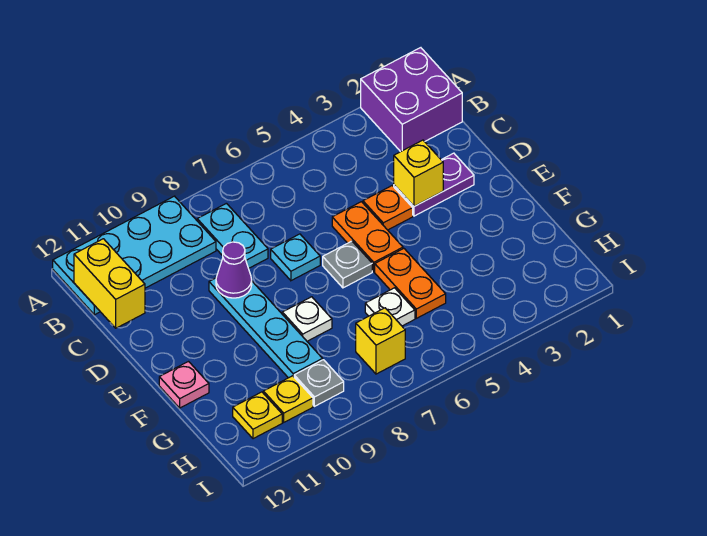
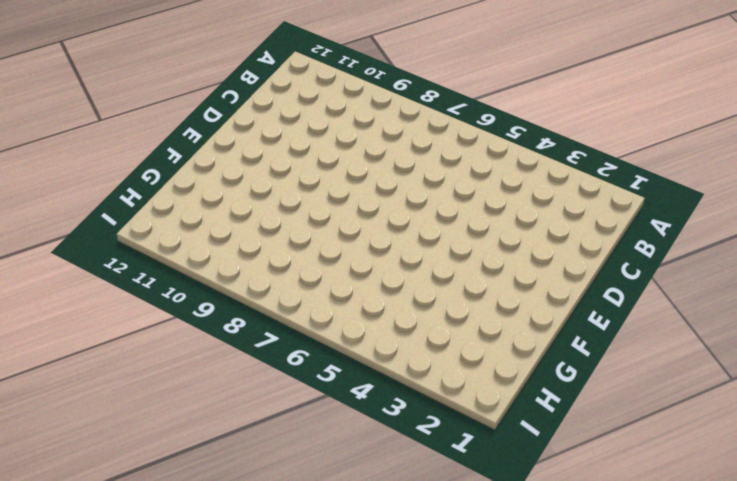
none -> purple brick A1:B2 level 1
none -> cyan plate A9:B12 level 1
none -> cyan plate B8:C8 level 1

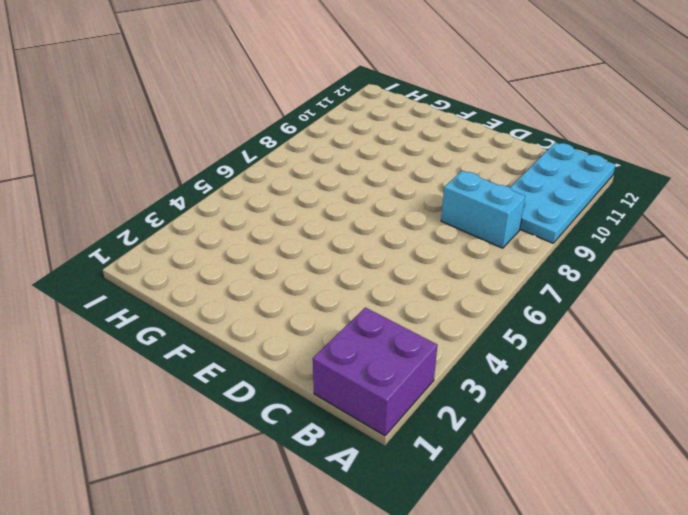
cyan brick B8:C8 level 1 -> cyan plate B8:C8 level 1
none -> purple plate D2:D3 level 1
none -> orange plate D4 level 1
none -> orange plate D5:E5 level 1

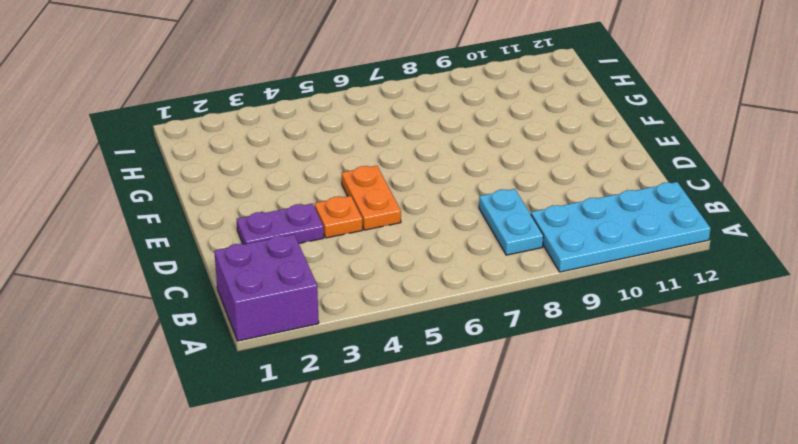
none -> cyan plate D7 level 1
none -> cyan plate D9:G9 level 1
none -> grey plate E6 level 1

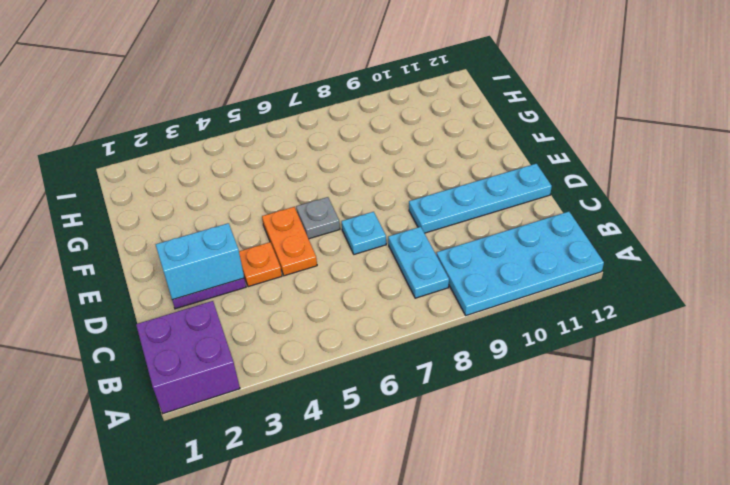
cyan brick D2:D3 level 2 -> yellow brick D3 level 2
cyan plate D9:D12 level 1 -> cyan plate D9:G9 level 1
none -> orange plate F5:G5 level 1
none -> white plate F8 level 1
none -> pink plate F12 level 1

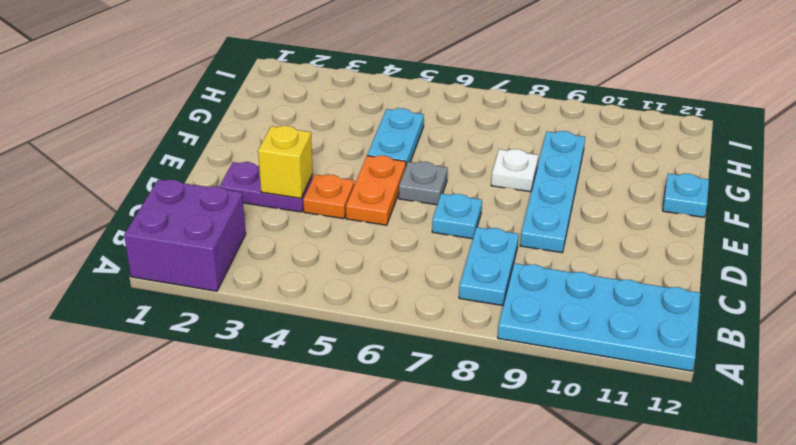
cyan plate F5:G5 level 1 -> orange plate F5:G5 level 1
cyan plate F12 level 1 -> pink plate F12 level 1
none -> white plate G6 level 1
none -> yellow brick H7 level 1
none -> grey plate H9 level 1

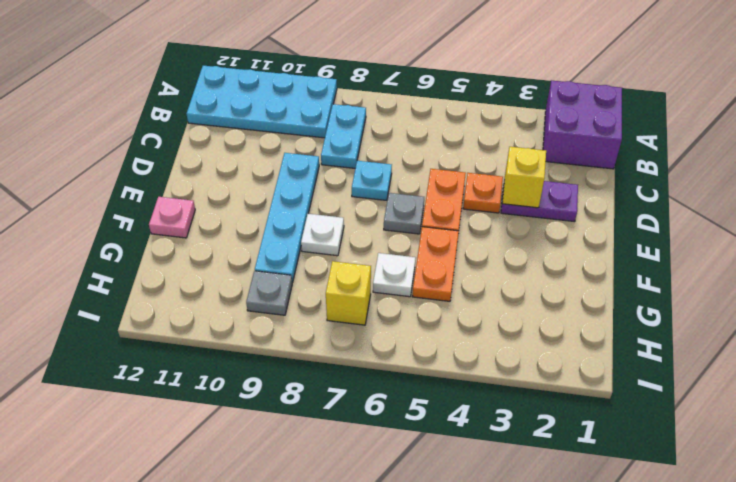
none -> yellow plate H10 level 1
none -> yellow plate H11 level 1
none -> yellow brick B12:C12 level 2

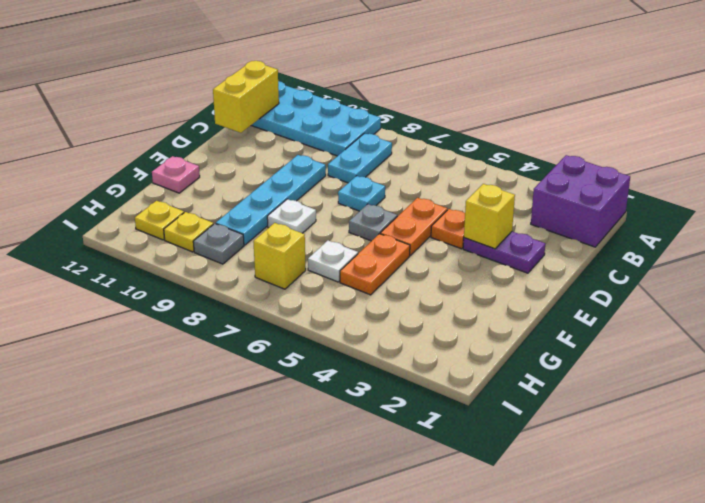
none -> purple cone D9 level 2

